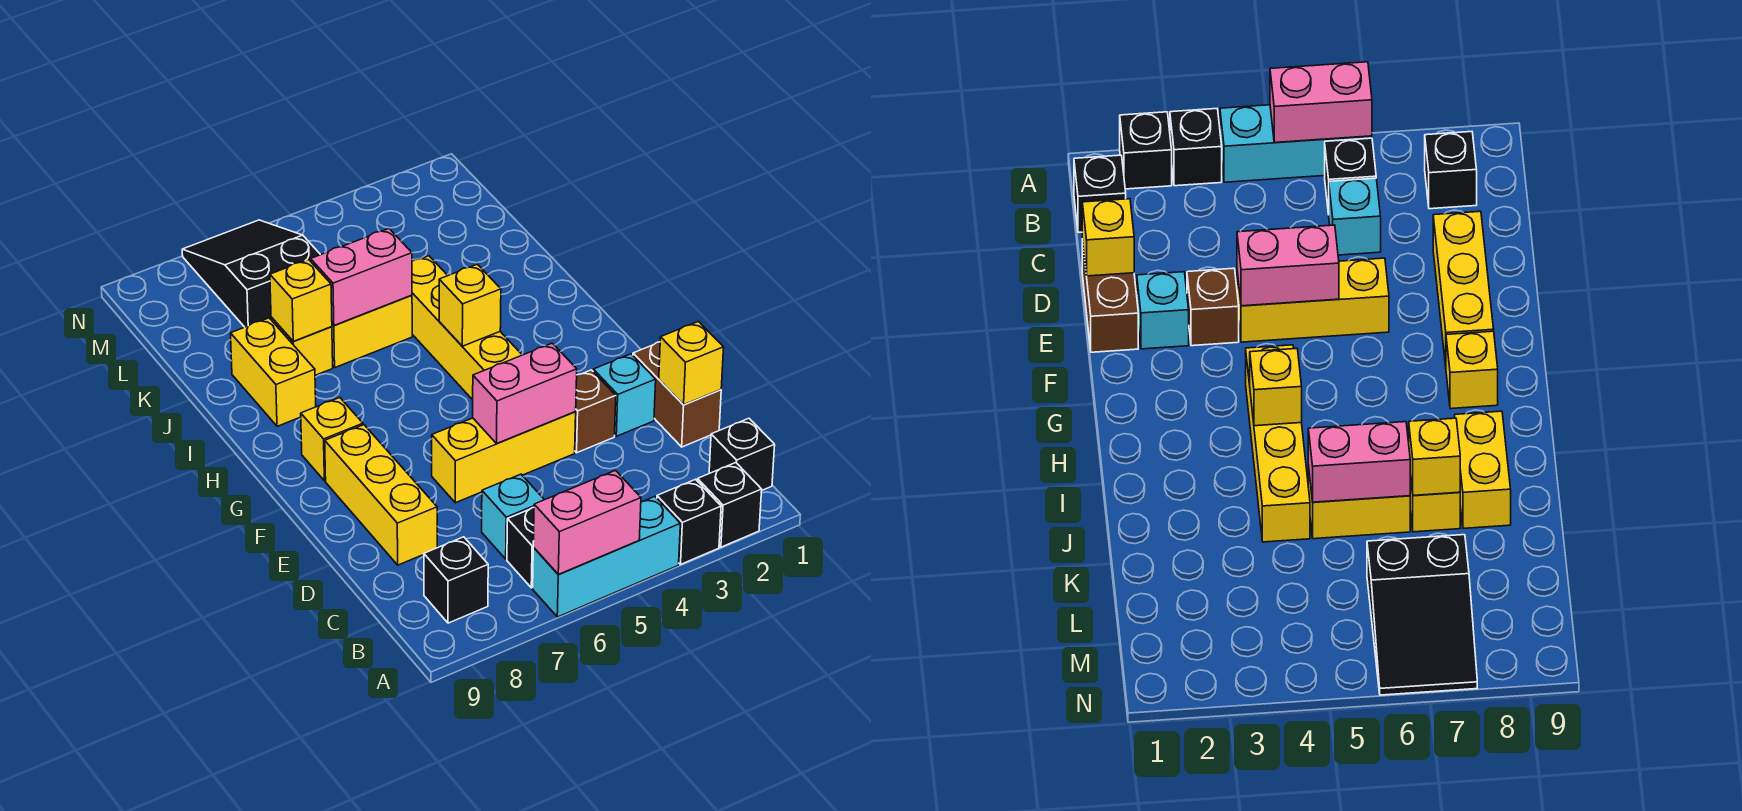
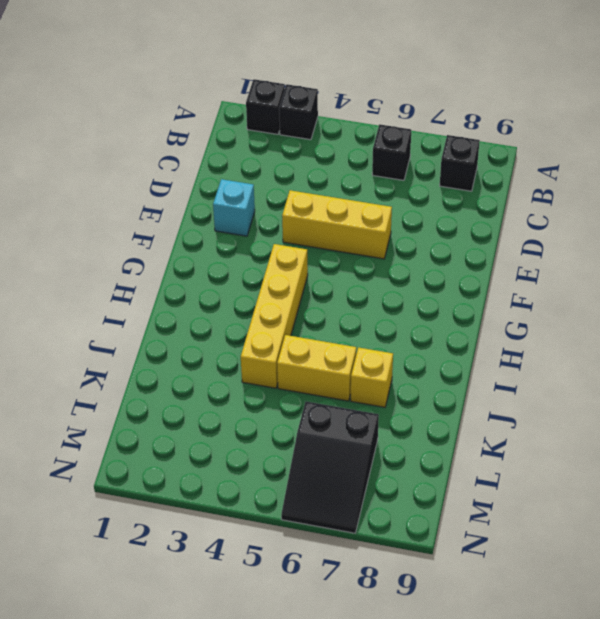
none -> cyan brick A4:A6 level 1
none -> black brick B1 level 1
none -> cyan brick C6 level 1

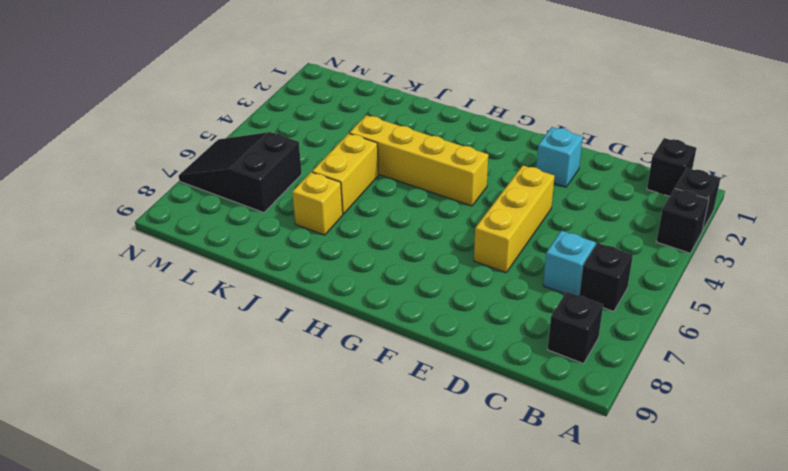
none -> cyan brick A4:A6 level 1
none -> brown brick D1:E1 level 1
none -> yellow brick D8:F8 level 1

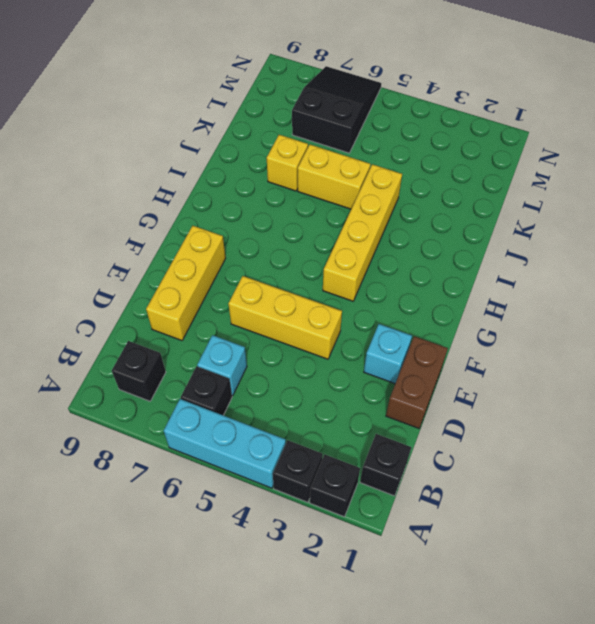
none -> brown brick E3 level 1
none -> yellow brick G8 level 1
none -> yellow brick I8:J8 level 1

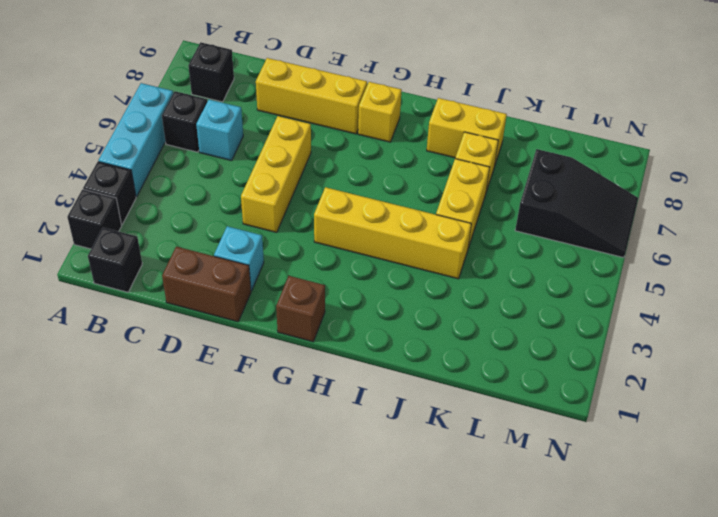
brown brick G1 level 1 -> brown brick E3 level 1
none -> pink brick A5:A6 level 2
none -> yellow brick D1 level 2
none -> pink brick E4:E5 level 2

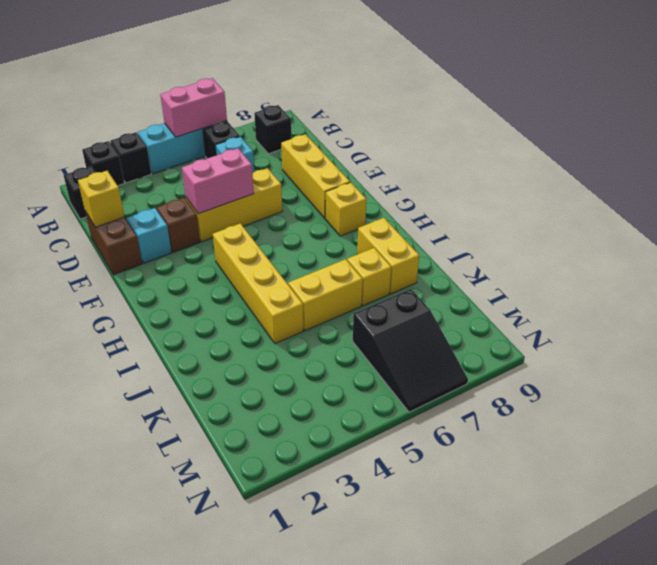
none -> yellow brick H4 level 2
none -> pink brick J5:J6 level 2
none -> yellow brick J7 level 2

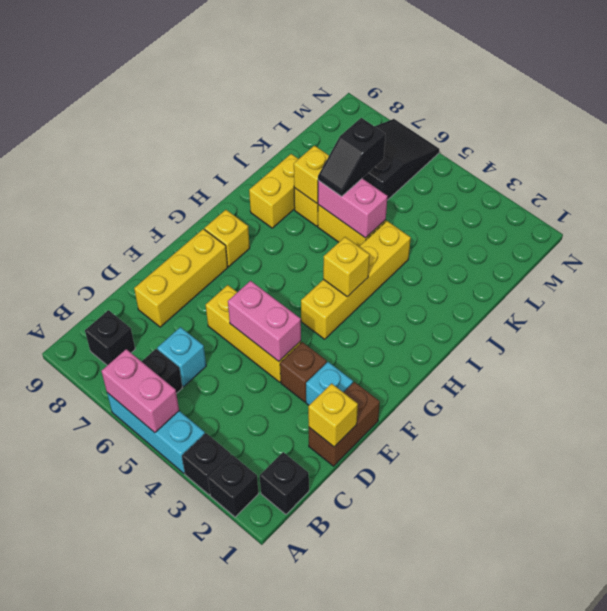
black slope J6:K6 level 3 top K -> none

